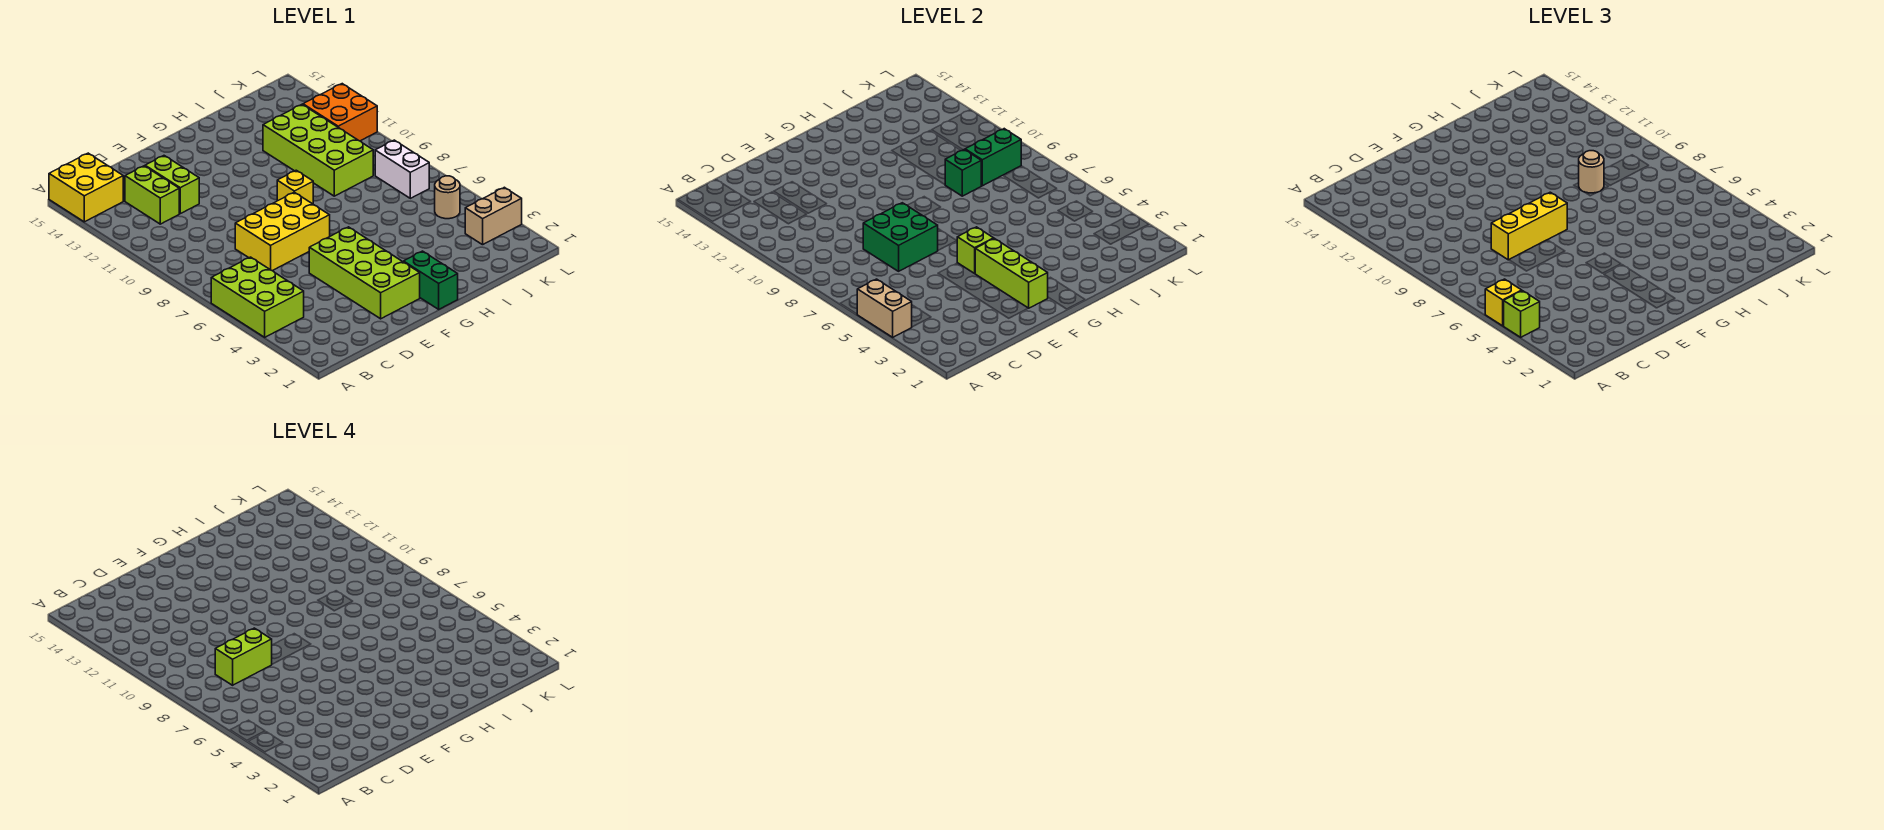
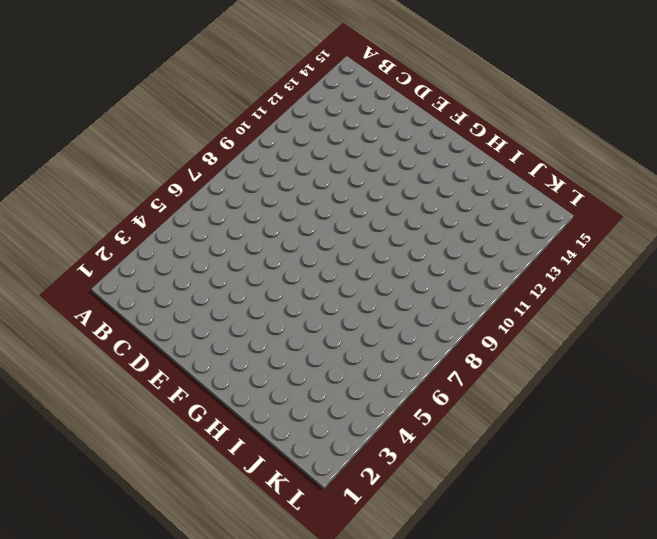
none -> lime brick A4:B6 level 1
none -> yellow brick A14:B15 level 1
none -> lime brick C12:C13 level 1

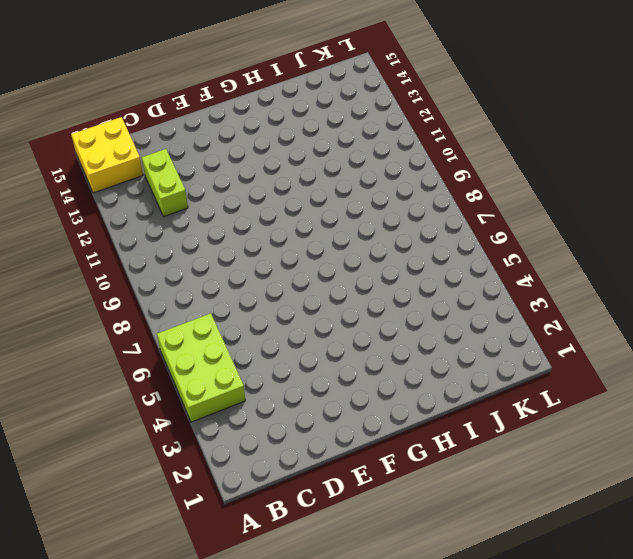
none -> yellow brick D7:F8 level 1
none -> lime brick D12:D13 level 1
none -> lime brick E2:F5 level 1

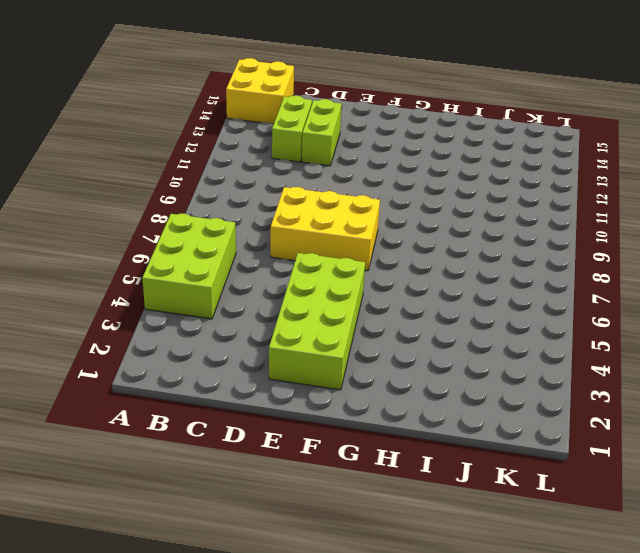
none -> green brick G1:G2 level 1
none -> yellow brick G9 level 1
none -> lime brick I9:J12 level 1

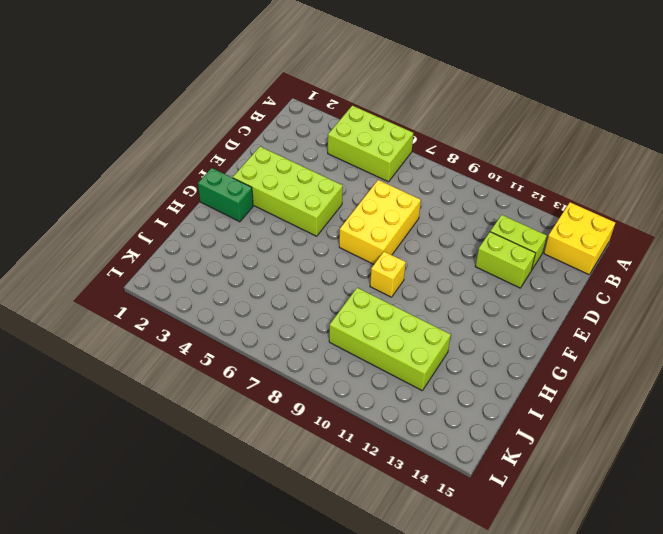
none -> tan brick K3:L3 level 1
none -> tan round brick K5 level 1
none -> white brick K7:K8 level 1

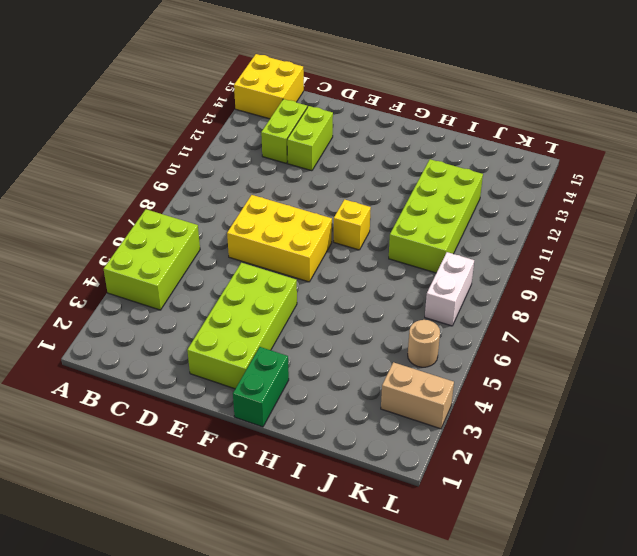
none -> orange brick K11:L12 level 1
none -> tan brick A4:A5 level 2
none -> green brick D7:E8 level 2

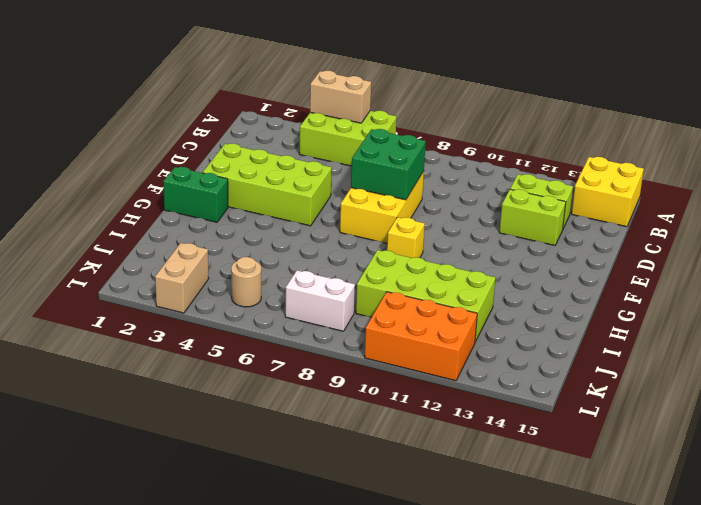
orange brick K10:L12 level 1 -> orange brick K11:L12 level 1
none -> lime brick F2:F4 level 2
none -> lime brick F5 level 2
none -> green brick I9 level 2

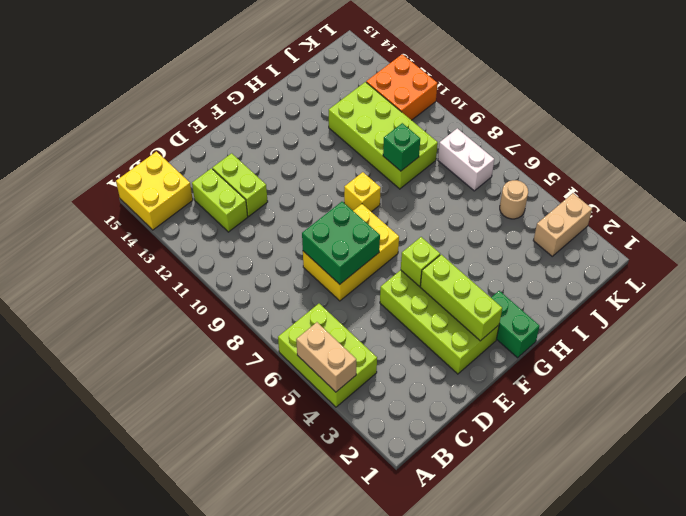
none -> green brick J9:K9 level 2
none -> lime brick A4 level 3
none -> yellow brick A5 level 3

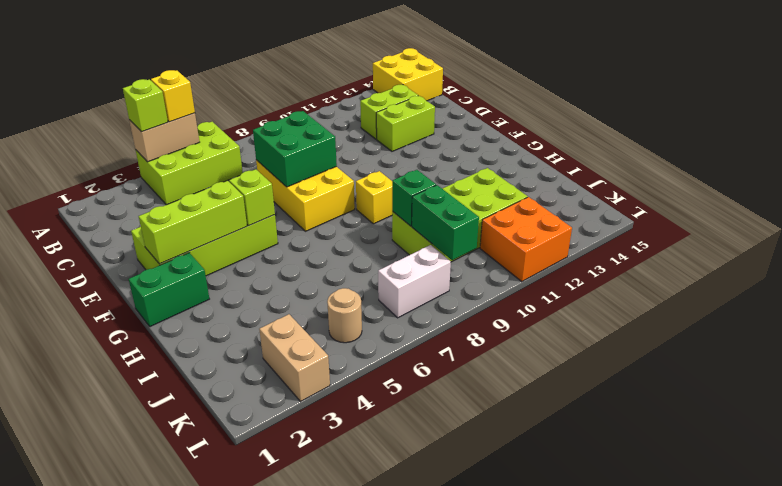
none -> yellow brick D8:F8 level 3
none -> tan round brick I9 level 3
none -> lime brick C8:D8 level 4

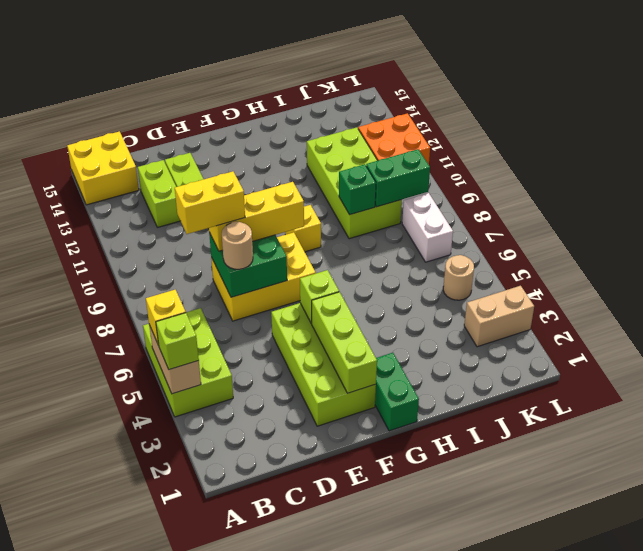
yellow brick C8:D8 level 4 -> lime brick C8:D8 level 4
tan round brick D7 level 3 -> tan round brick I9 level 3

